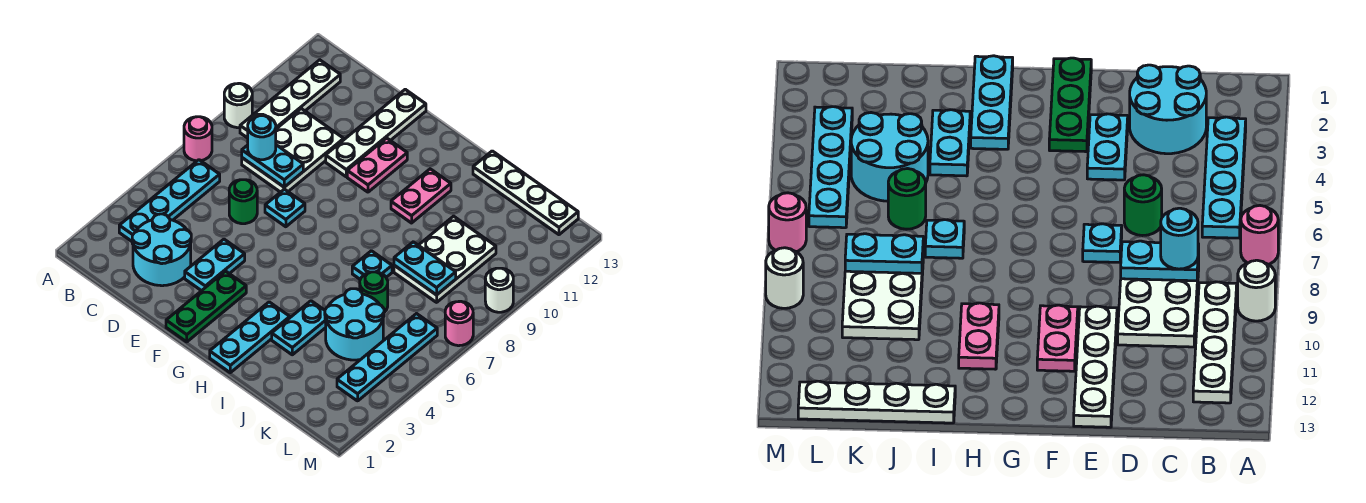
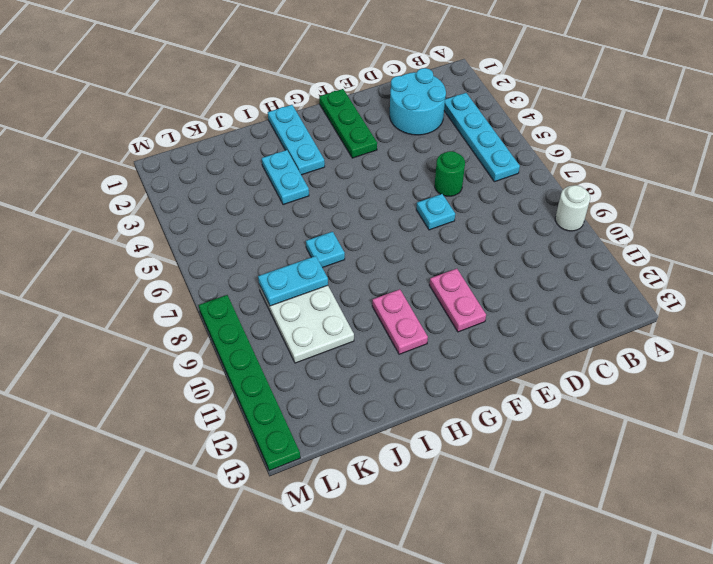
green plate M8:M13 level 1 -> white round brick M9 level 1
none -> pink round brick A7 level 1
none -> white plate B9:B12 level 1
none -> white plate C8:D10 level 1

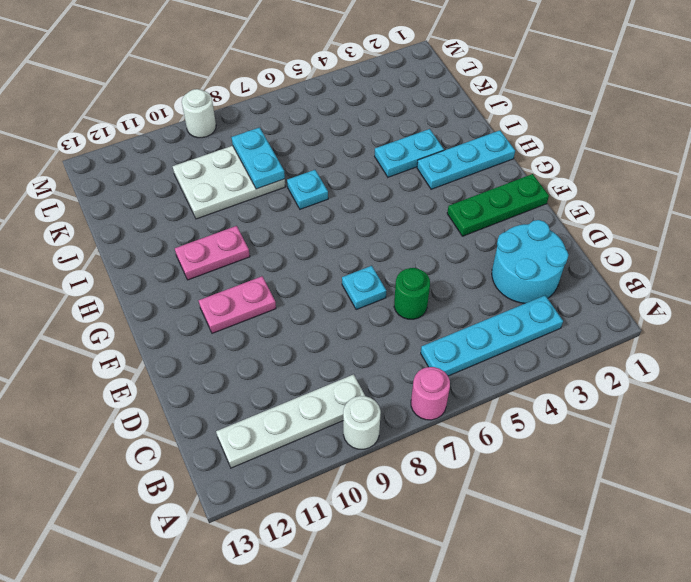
none -> white plate C8:D10 level 1
none -> cyan plate E3:E4 level 1
none -> white plate E10:E13 level 1

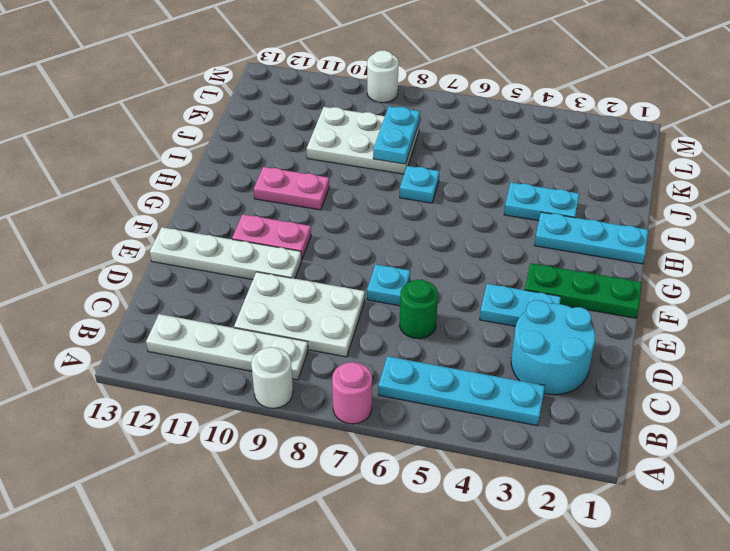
none -> white plate I13:L13 level 1
none -> cyan round brick J4:K5 level 1
none -> green round brick J6 level 1

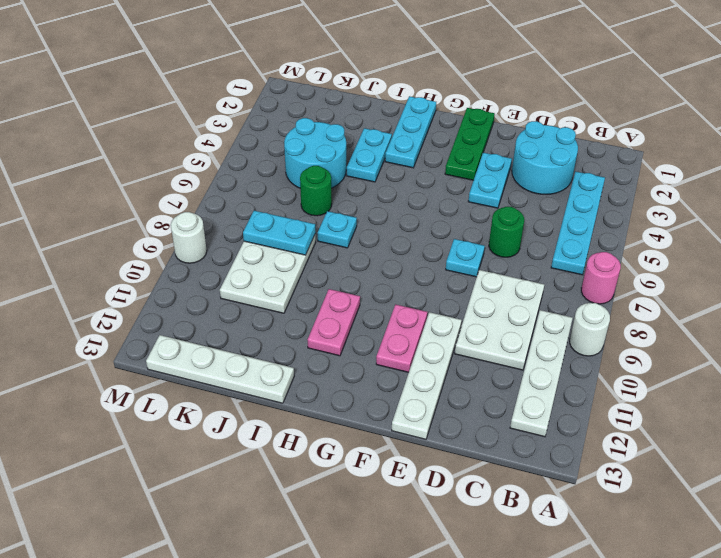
none -> cyan plate L3:L6 level 1
none -> pink round brick M7 level 1
none -> cyan plate C8:D8 level 2

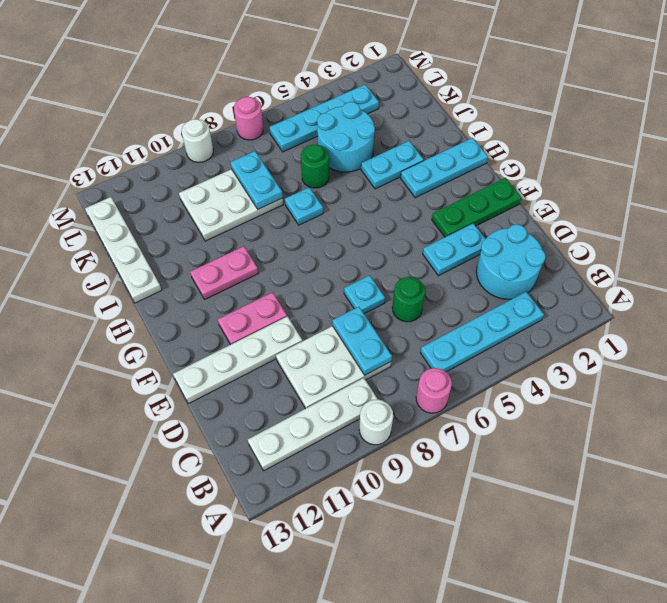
none -> cyan round brick C8 level 3

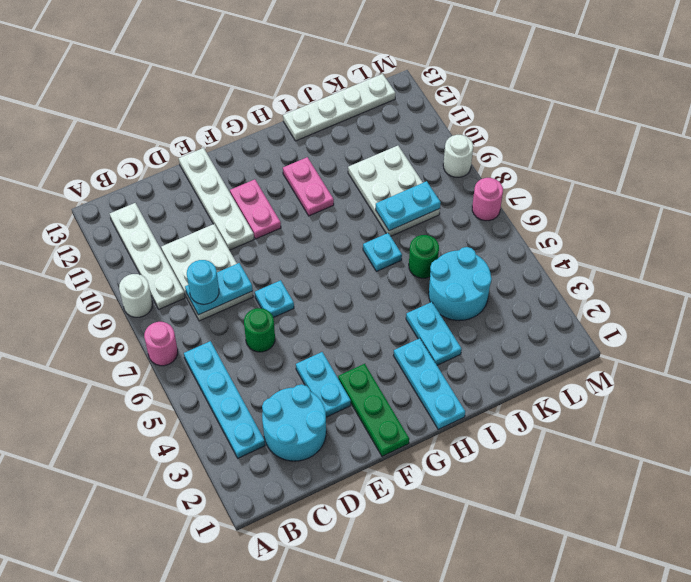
none -> cyan plate L3:L6 level 1

